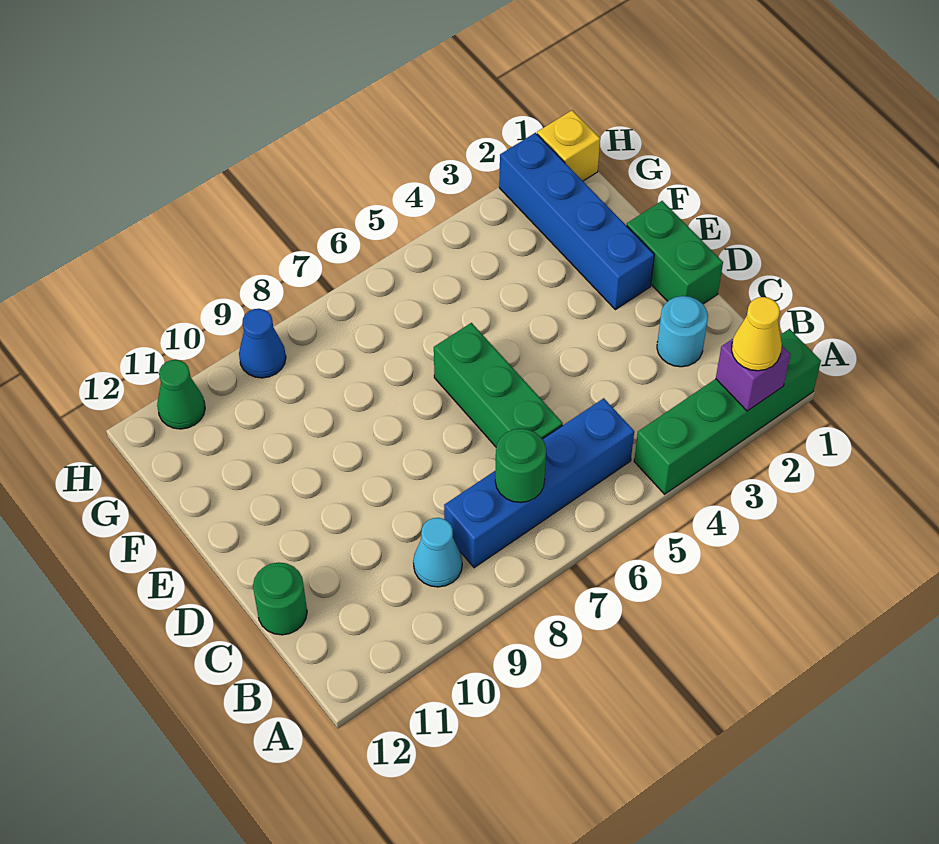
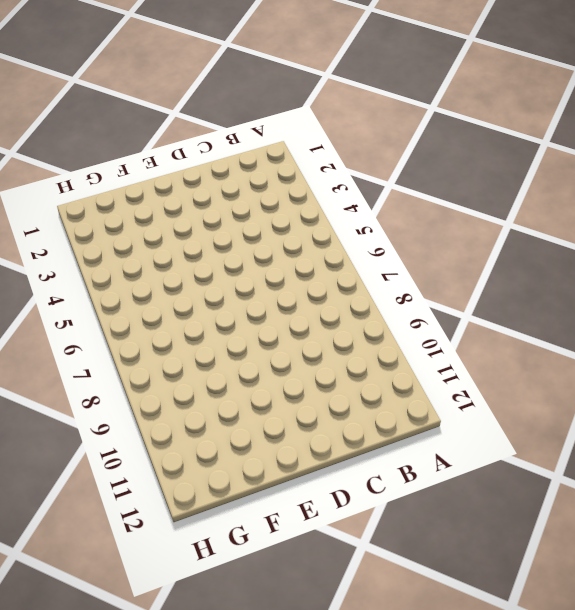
none -> green brick A1:A4 level 1
none -> blue brick B5:B8 level 1
none -> cyan cone B9 level 1

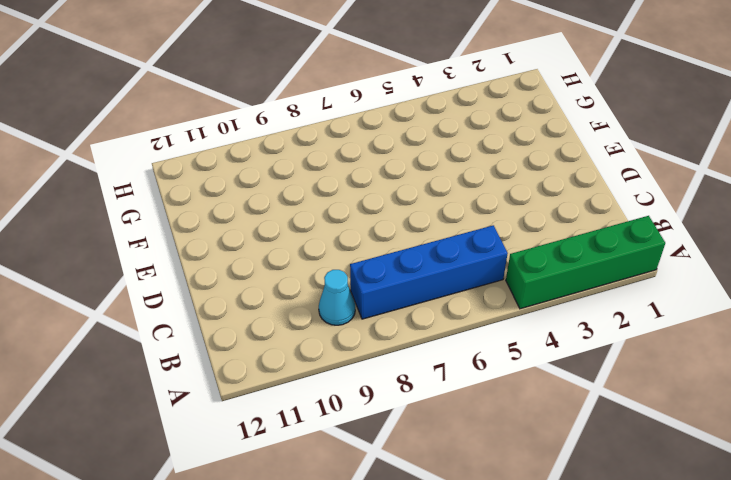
none -> cyan round brick C2 level 1
none -> green brick C6:E6 level 1
none -> green round brick C12 level 1

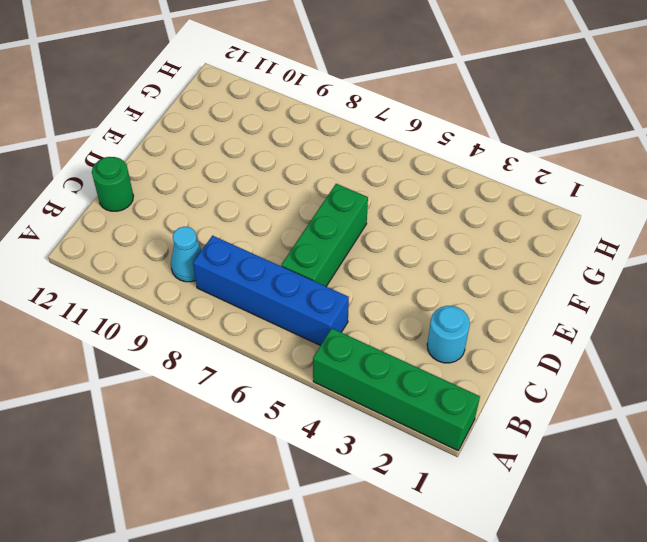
none -> green brick D1:E1 level 1
none -> blue brick E2:H2 level 1
none -> yellow brick H1 level 1

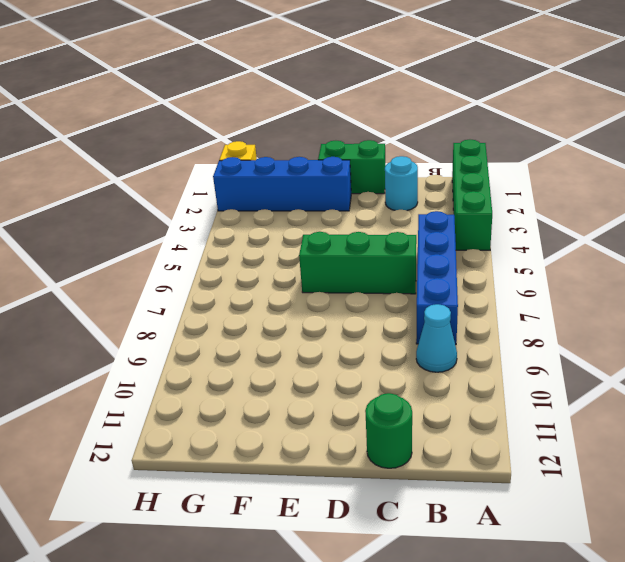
none -> blue cone H9 level 1
none -> green cone H11 level 1
none -> purple brick A2 level 2

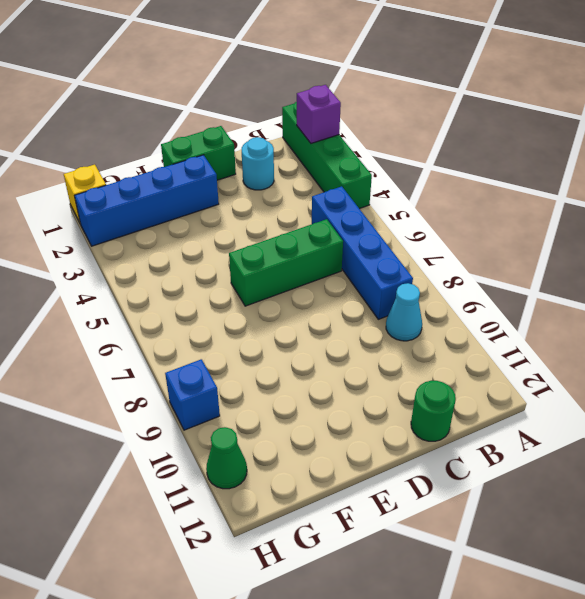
blue brick H9 level 1 -> blue cone H9 level 1
none -> green round brick B7 level 2
none -> yellow cone A2 level 3

